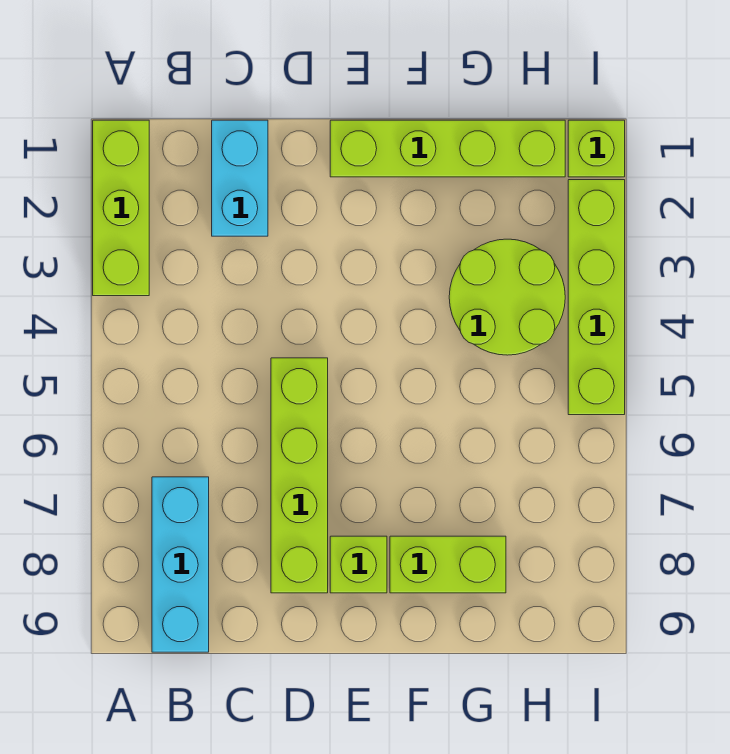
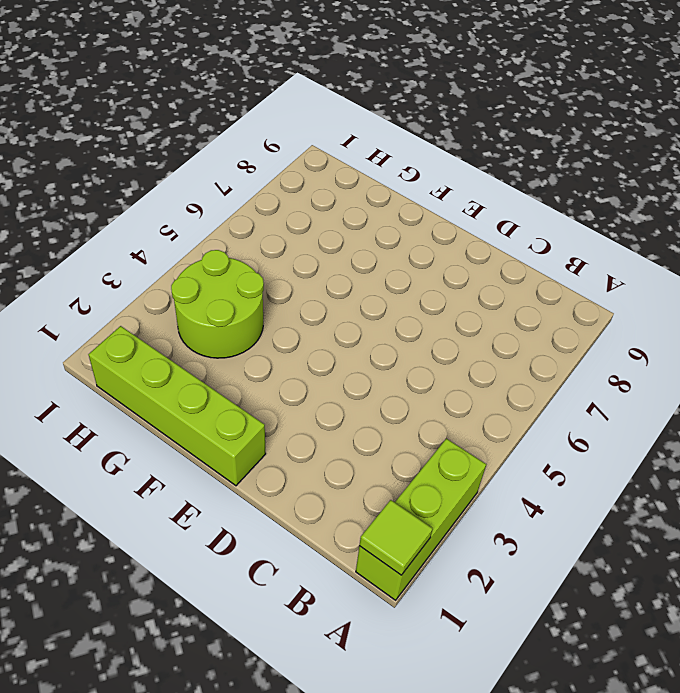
lime tile A1 level 2 -> none
none -> cyan brick B7:B9 level 1
none -> cyan brick C1:C2 level 1

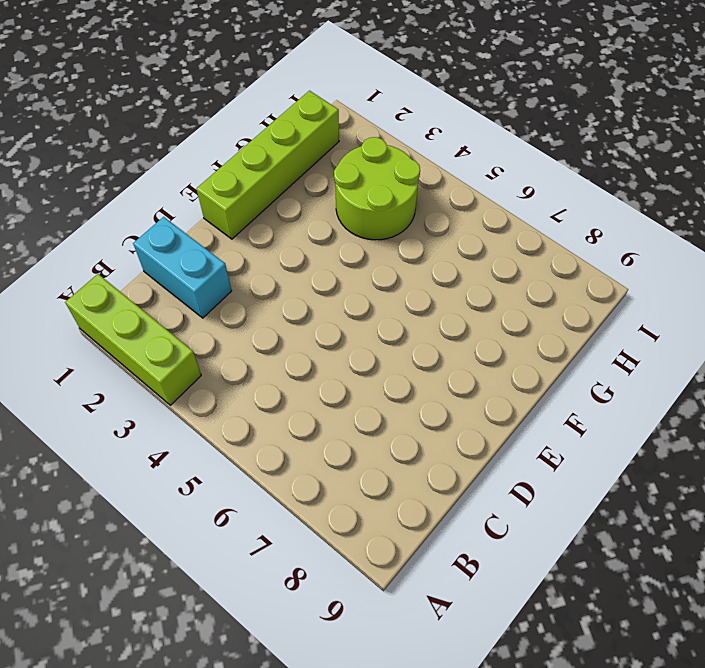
none -> cyan brick B7:B9 level 1
none -> lime brick D5:D8 level 1

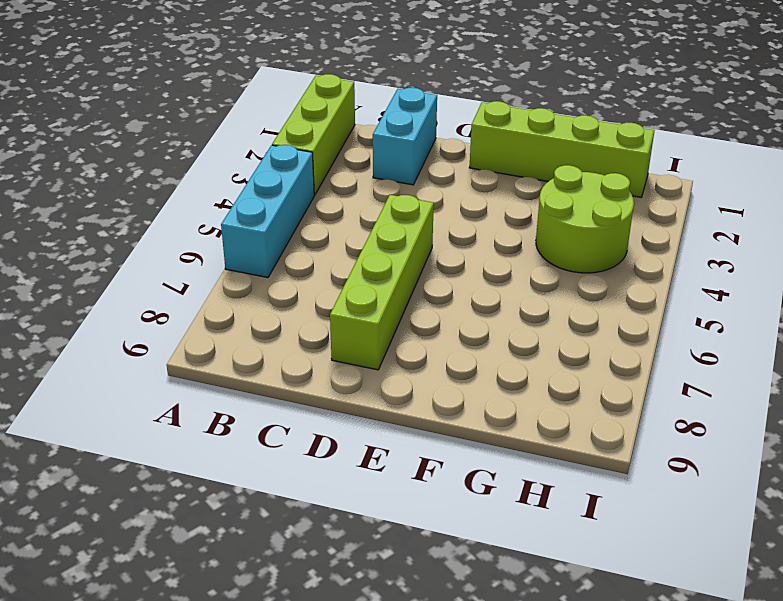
cyan brick A4:A6 level 1 -> cyan brick B7:B9 level 1
none -> lime brick E8 level 1
none -> lime brick F8:G8 level 1

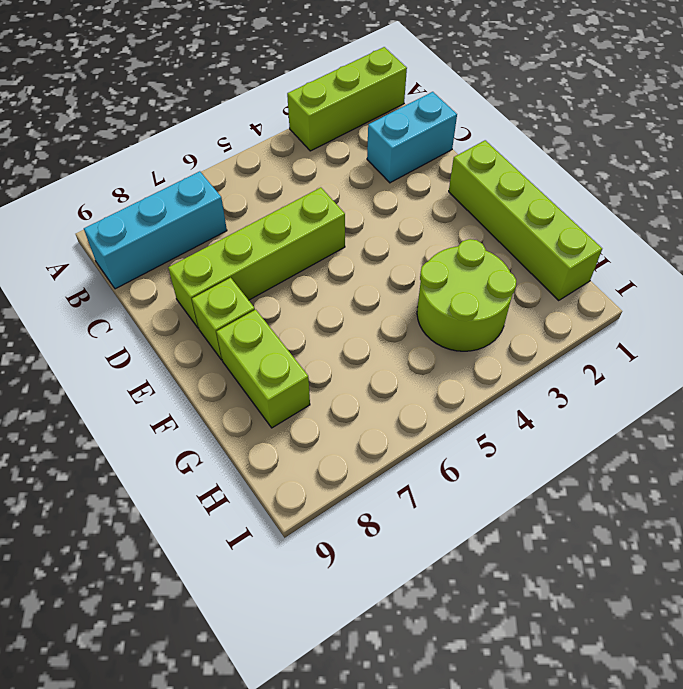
none -> lime brick I1 level 1
none -> lime brick I2:I5 level 1

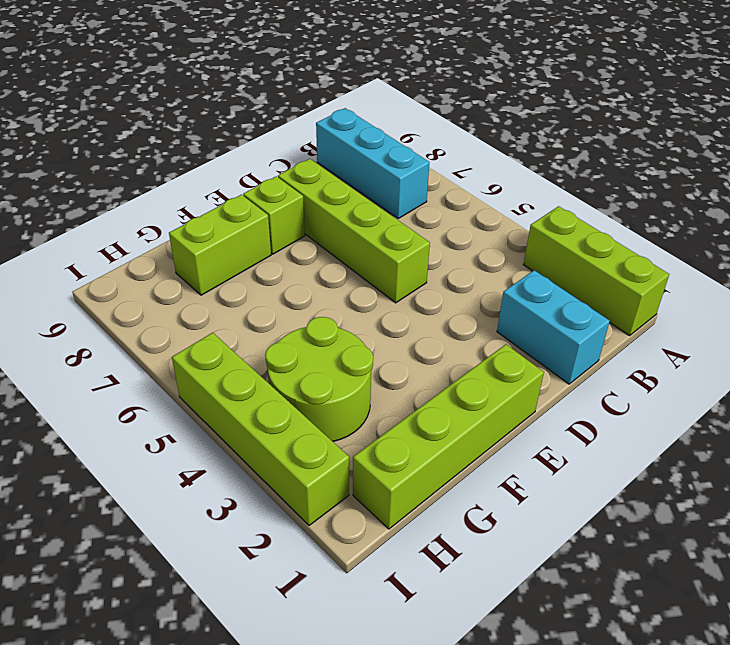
none -> lime brick I1 level 1

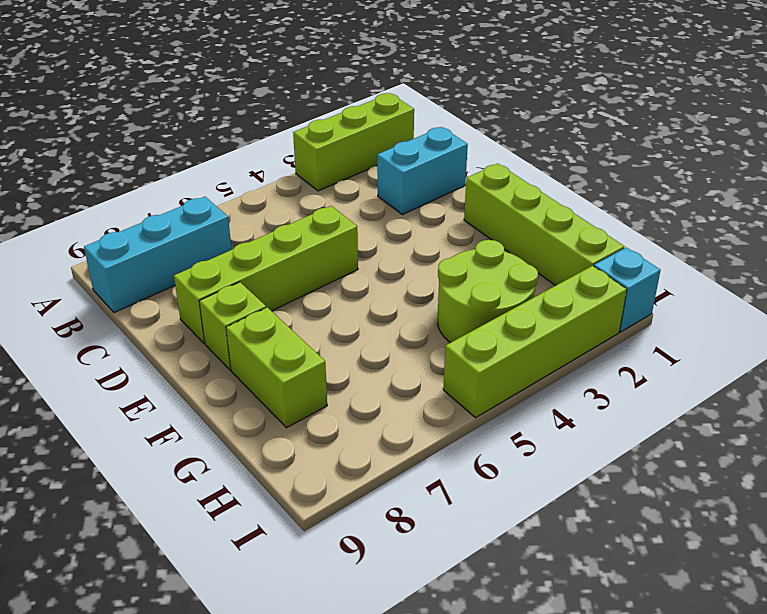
cyan brick I1 level 1 -> lime brick I1 level 1

